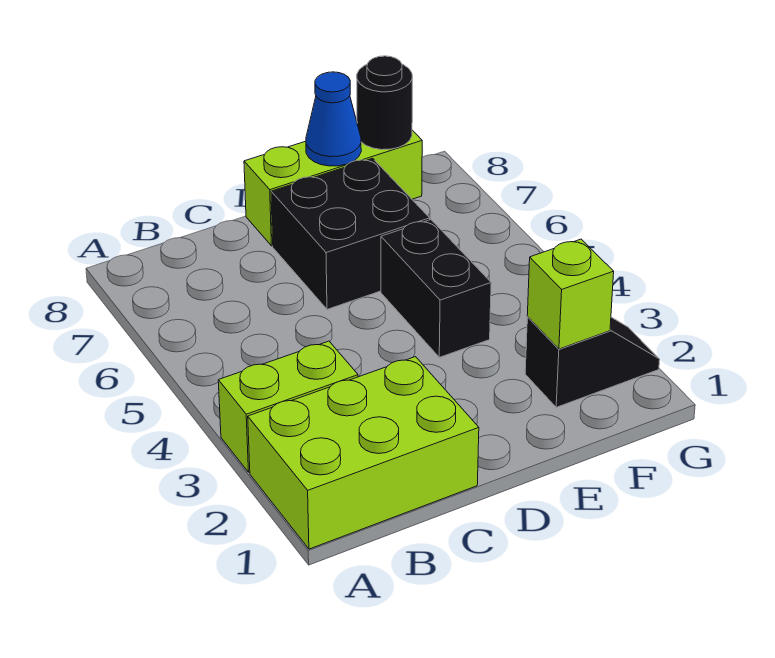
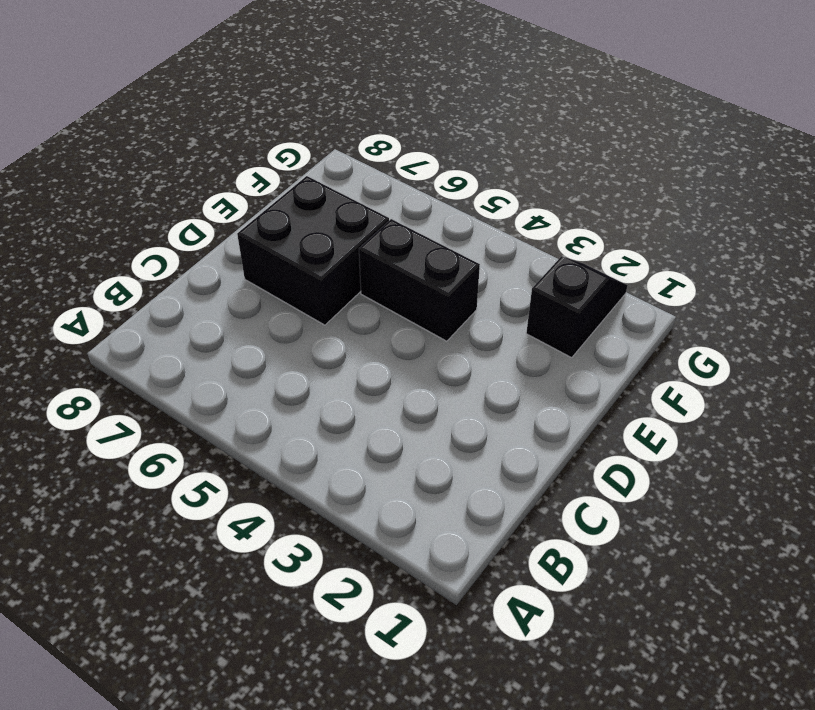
none -> lime brick A1:C2 level 1
none -> lime brick A3:B3 level 1

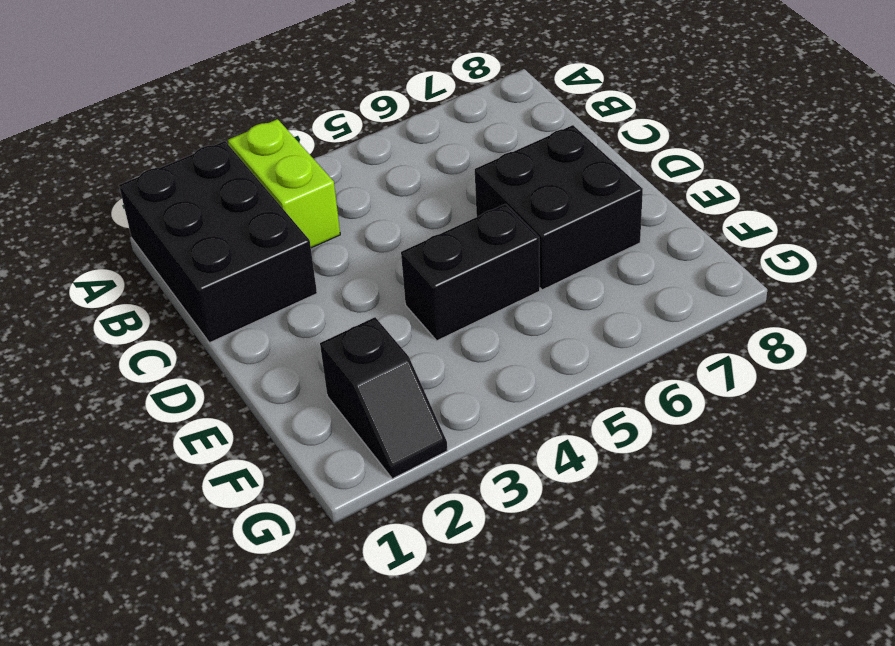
black brick A1:C2 level 1 -> lime brick A1:C2 level 1
none -> lime brick D8:F8 level 1
none -> blue cone E8 level 2

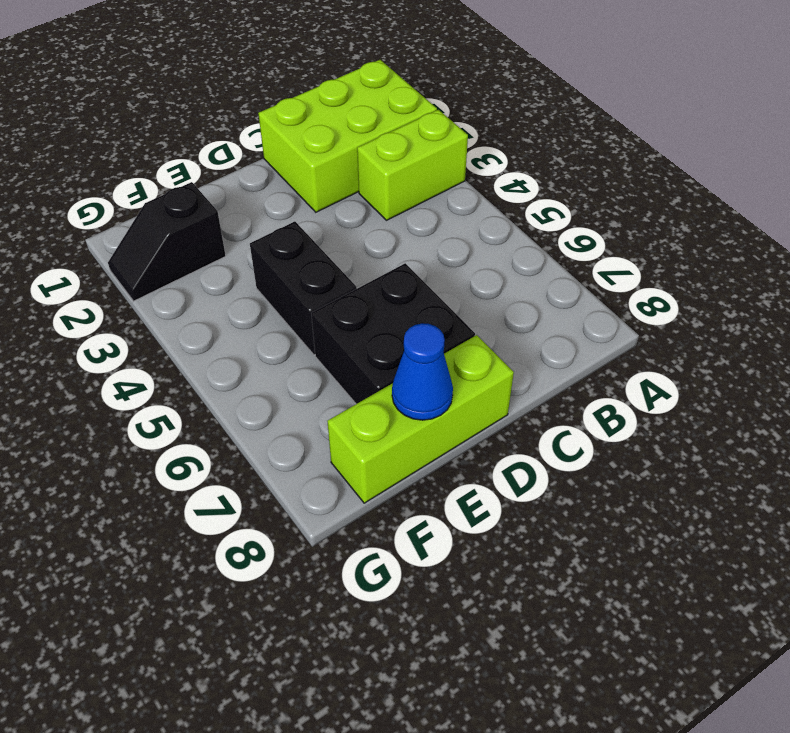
none -> lime brick F2 level 2
none -> black round brick F8 level 2

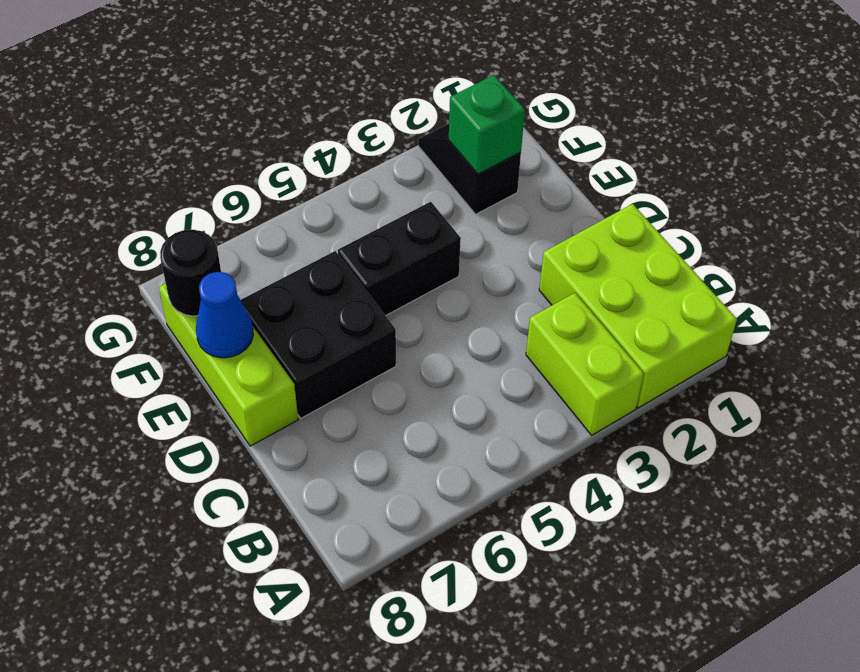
green brick F2 level 2 -> lime brick F2 level 2

